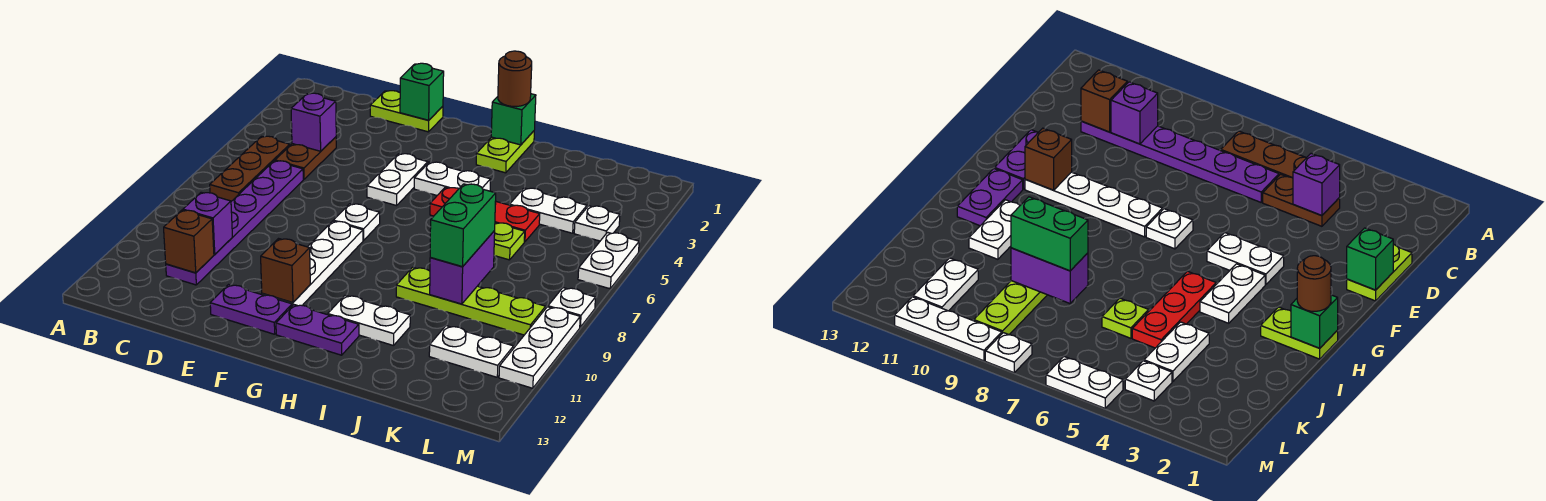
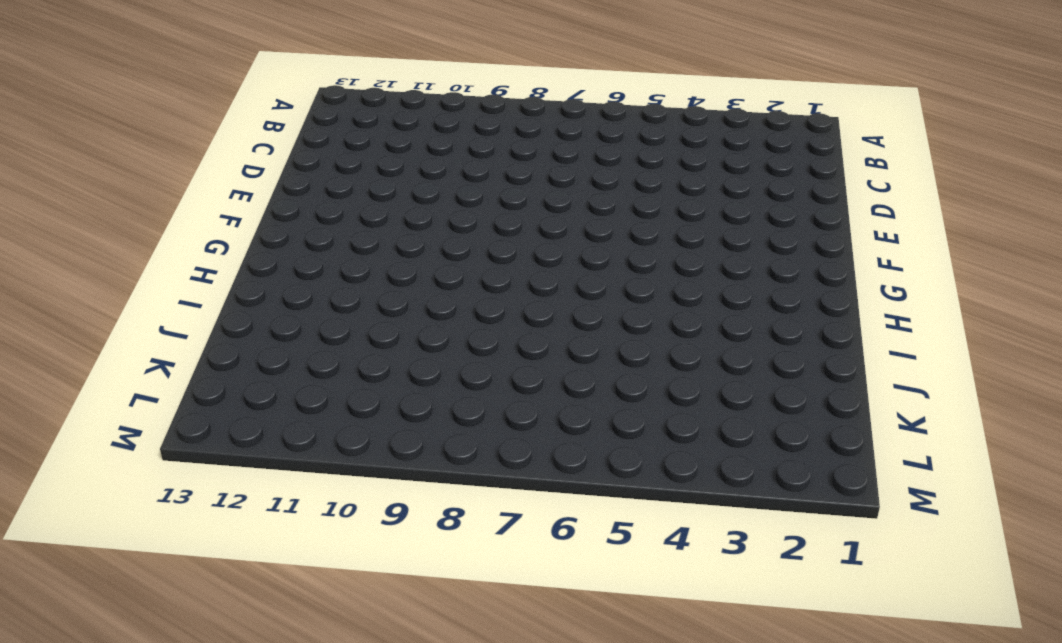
none -> brown plate B5:B7 level 1
none -> brown plate C4:C5 level 1
none -> purple plate C6:C11 level 1
none -> lime plate D1:E1 level 1

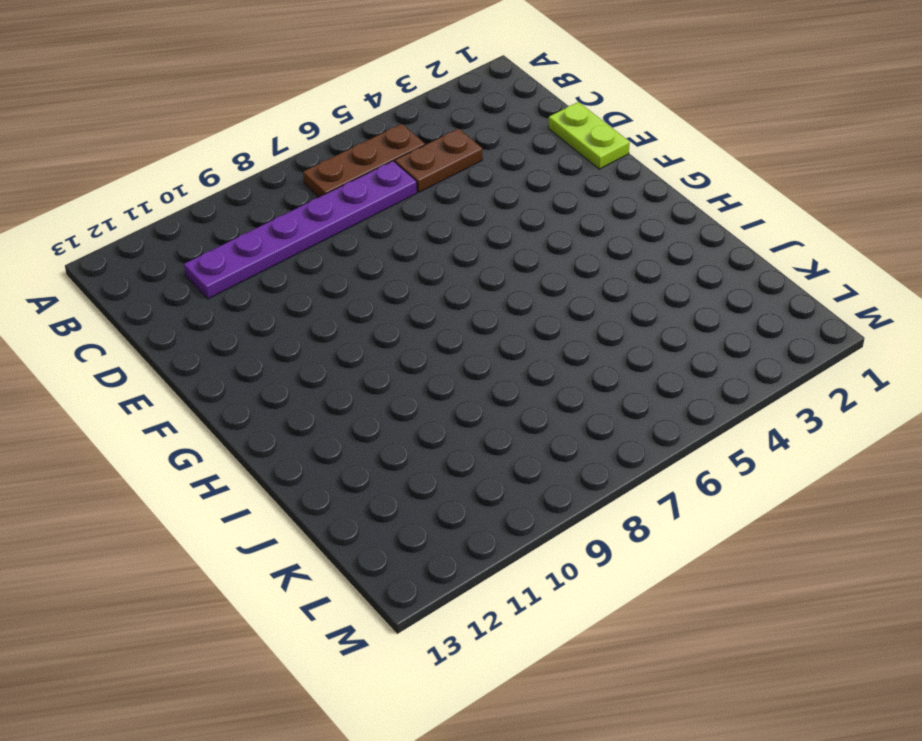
none -> purple plate E12:F12 level 1
none -> white plate F4:F5 level 1
none -> white plate F7 level 1
none -> white plate F8:F11 level 1

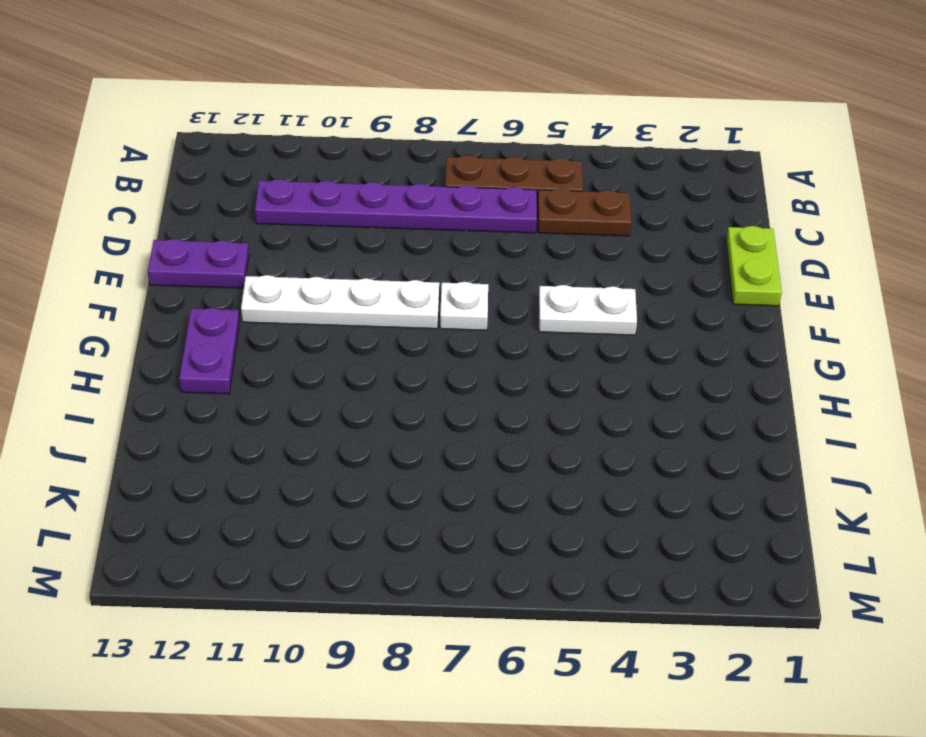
purple plate E12:E13 level 1 -> purple plate E12:F12 level 1
none -> white plate G4:H4 level 1
none -> lime plate H1:H2 level 1
none -> red plate H5:J5 level 1
none -> white plate H11:I11 level 1

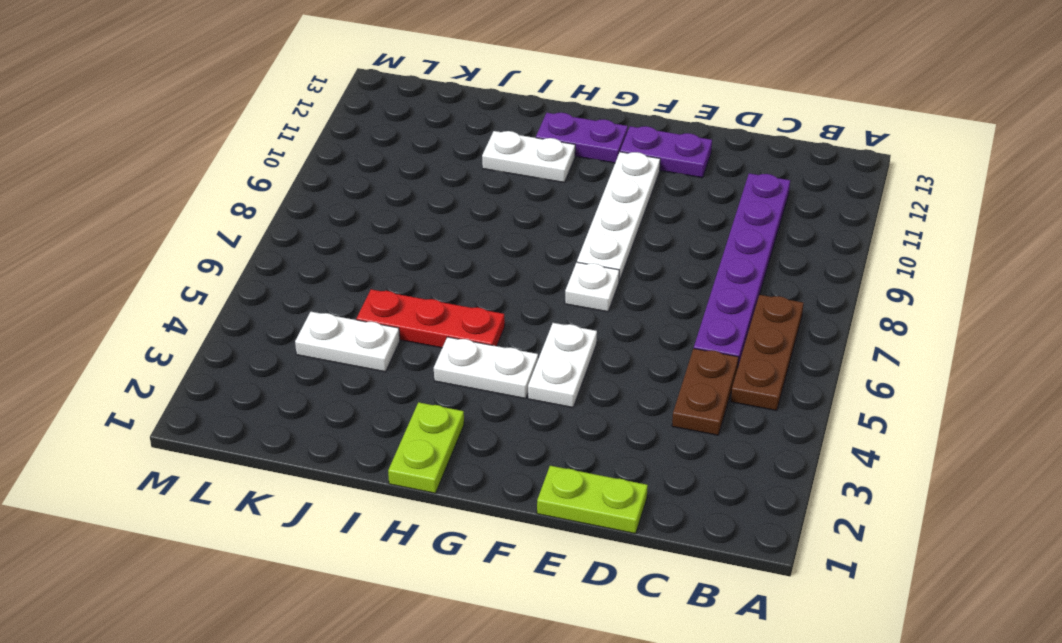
none -> lime plate I9:L9 level 1
none -> lime plate J6 level 1
none -> white plate K11:L11 level 1
none -> white plate L4 level 1

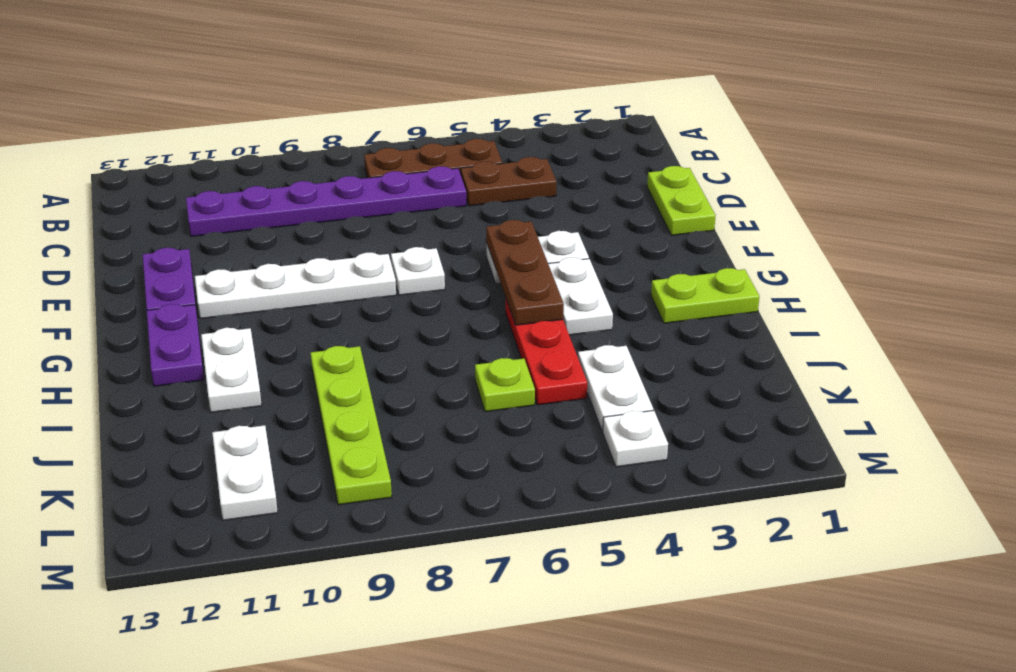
brown plate F5:H5 level 2 -> none
none -> white plate M5:M6 level 1
none -> white plate M8 level 1
none -> white plate M9:M11 level 1
none -> purple brick C4 level 2

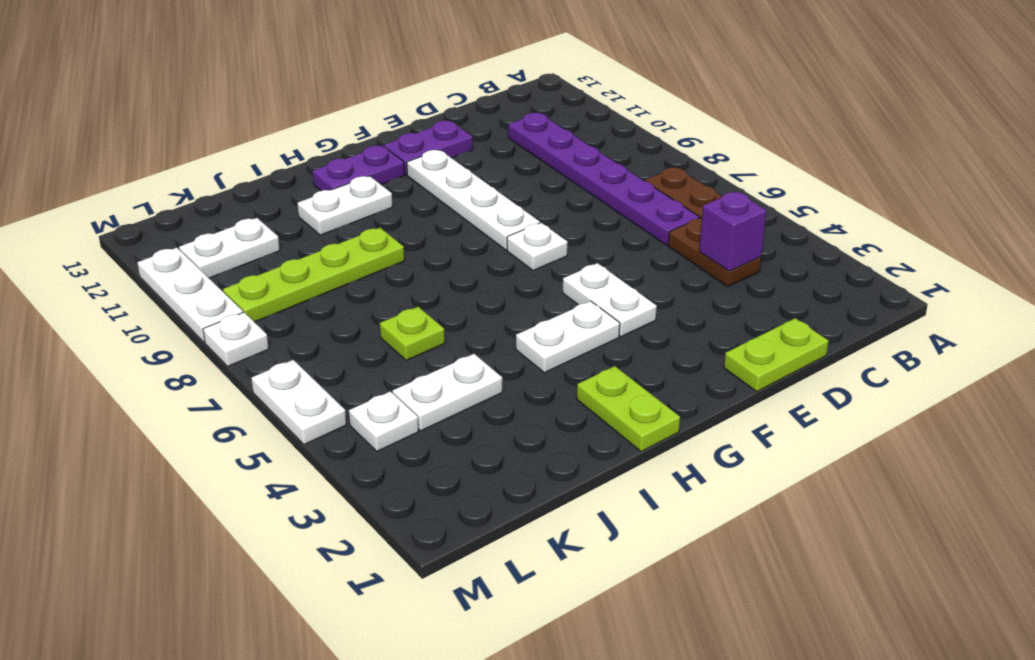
none -> red plate H5:J5 level 1
none -> purple brick C10 level 2
none -> brown brick C11 level 2
none -> green brick E1 level 2

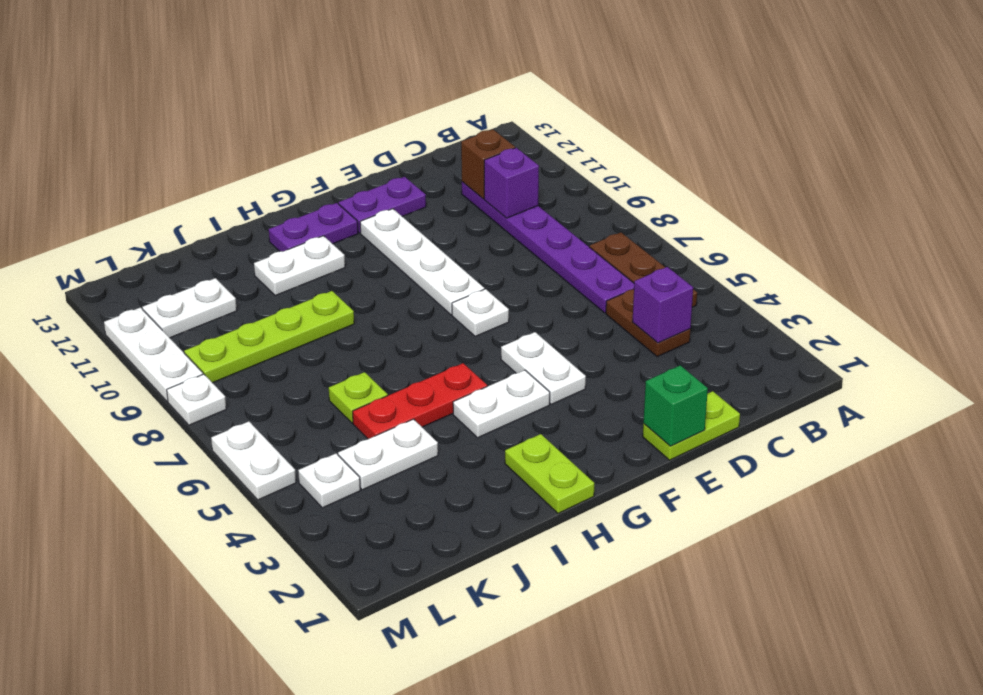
none -> brown brick F11 level 2
none -> green brick H1 level 2
none -> purple brick J8:J9 level 2
none -> brown round brick H1 level 3

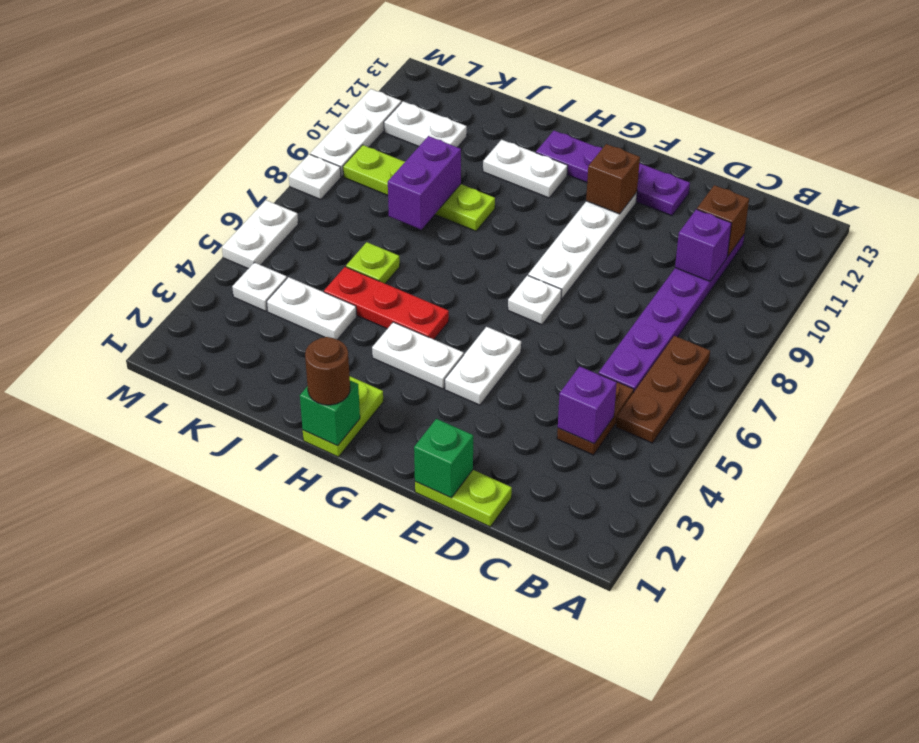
none -> green brick J8:J9 level 3

